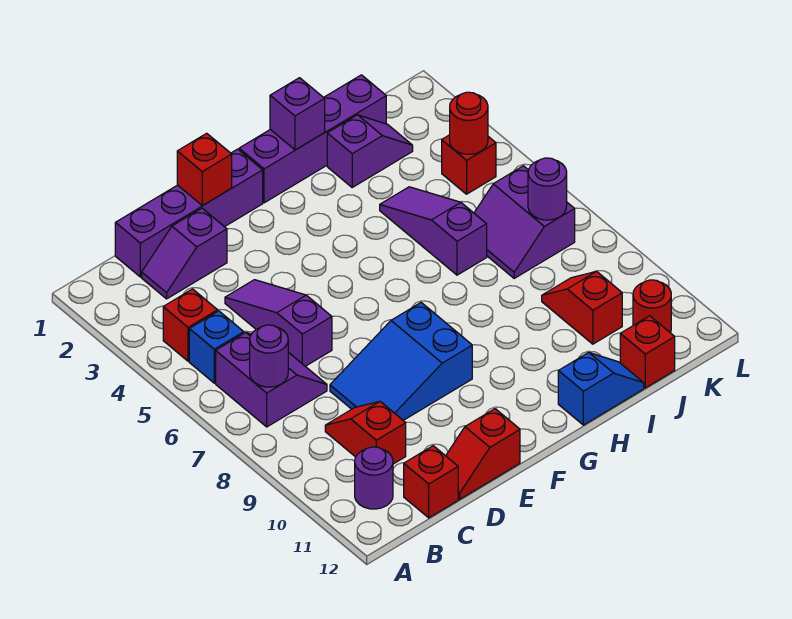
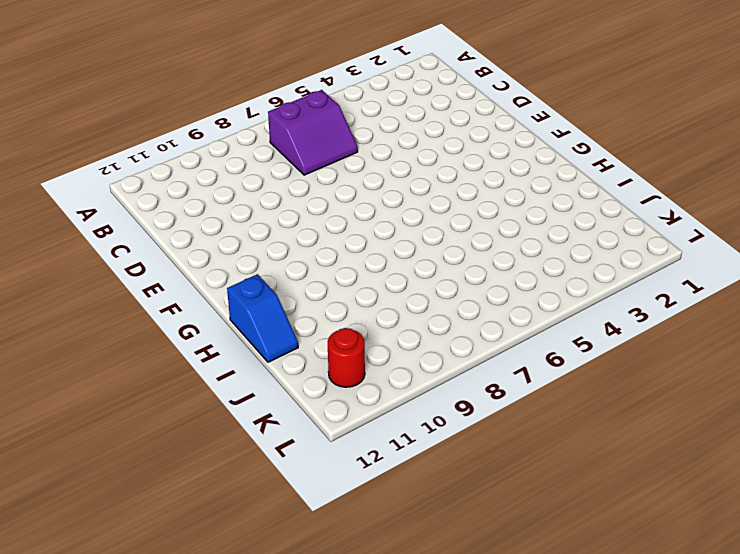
none -> red brick B4 level 1
none -> blue brick B5 level 1
none -> purple round brick B11 level 1

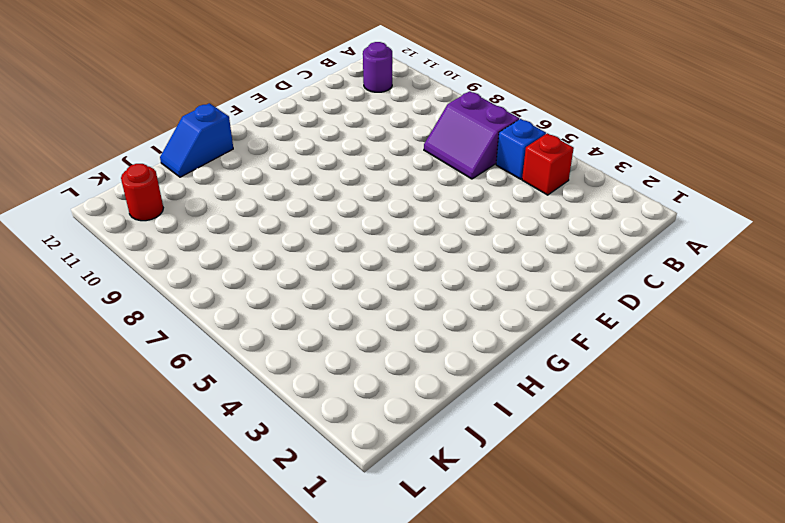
none -> purple brick C1:F1 level 1
none -> purple slope C2:D2 level 1 top D
none -> red slope C9:C10 level 1 top 10

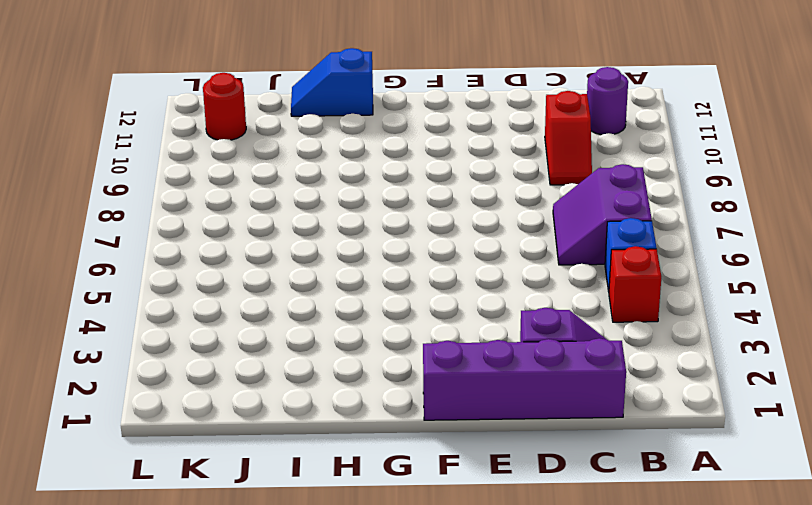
none -> red brick C12 level 1
none -> purple slope D4:D6 level 1 top 6
none -> blue slope D8:F9 level 1 top F

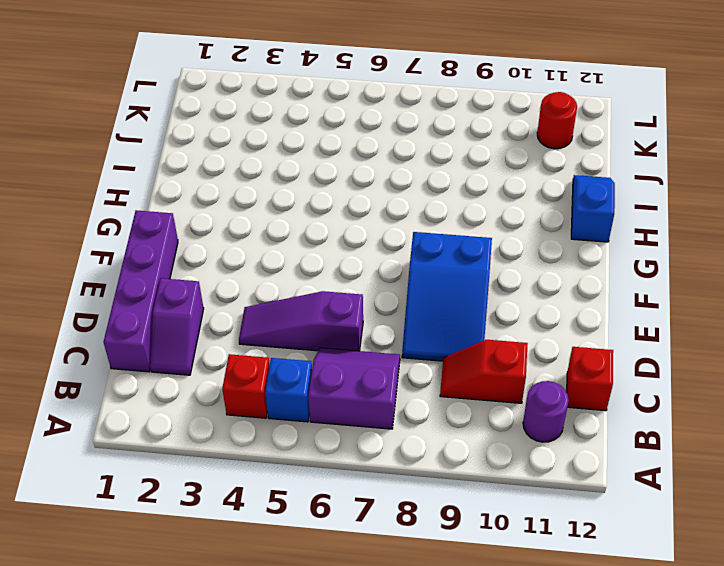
none -> red slope D12:E12 level 1 top E
none -> purple brick G1:J1 level 1
none -> purple slope I2:J2 level 1 top I

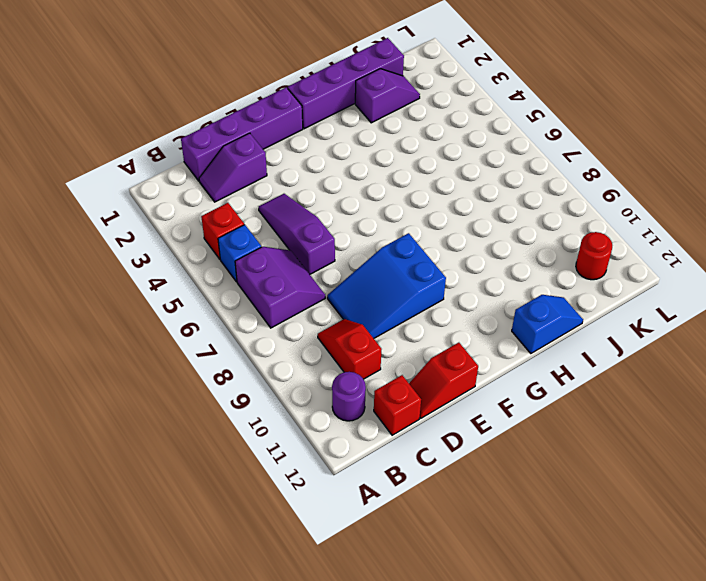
none -> purple slope I4:I6 level 1 top 6
none -> purple slope J6:K7 level 1 top K
none -> red slope J9:J10 level 1 top 10

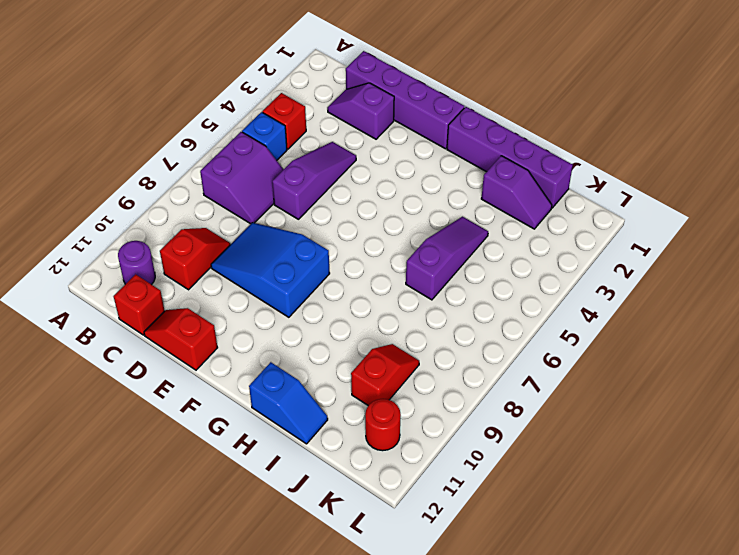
none -> purple slope J6:K7 level 1 top K
none -> red brick J12 level 1
none -> red brick K4 level 1

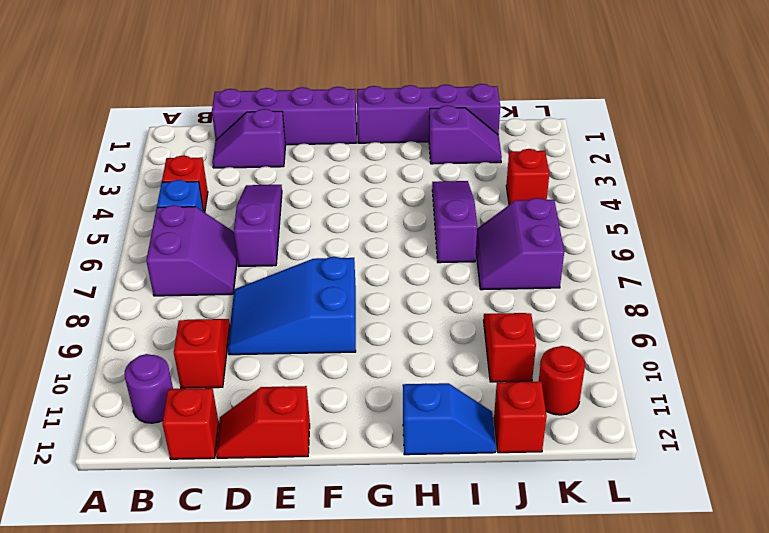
none -> purple round brick B7 level 2
none -> red brick E1 level 2
none -> purple brick H1 level 2

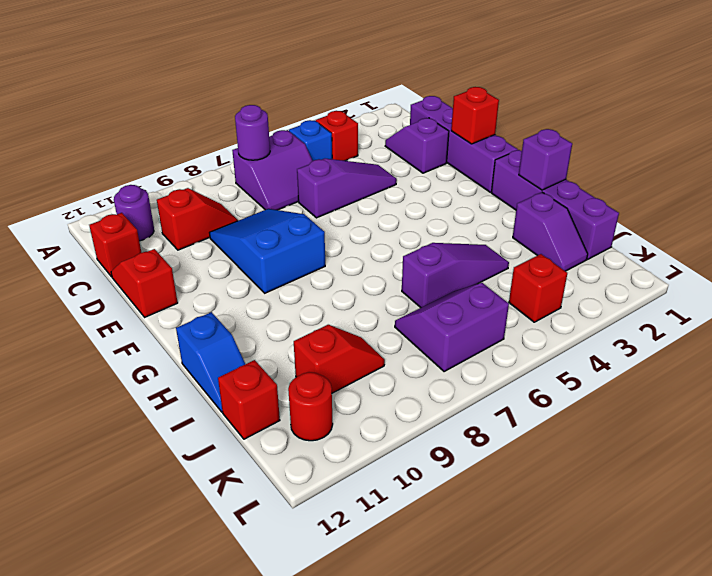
none -> red round brick K4 level 2
none -> purple round brick K7 level 2

